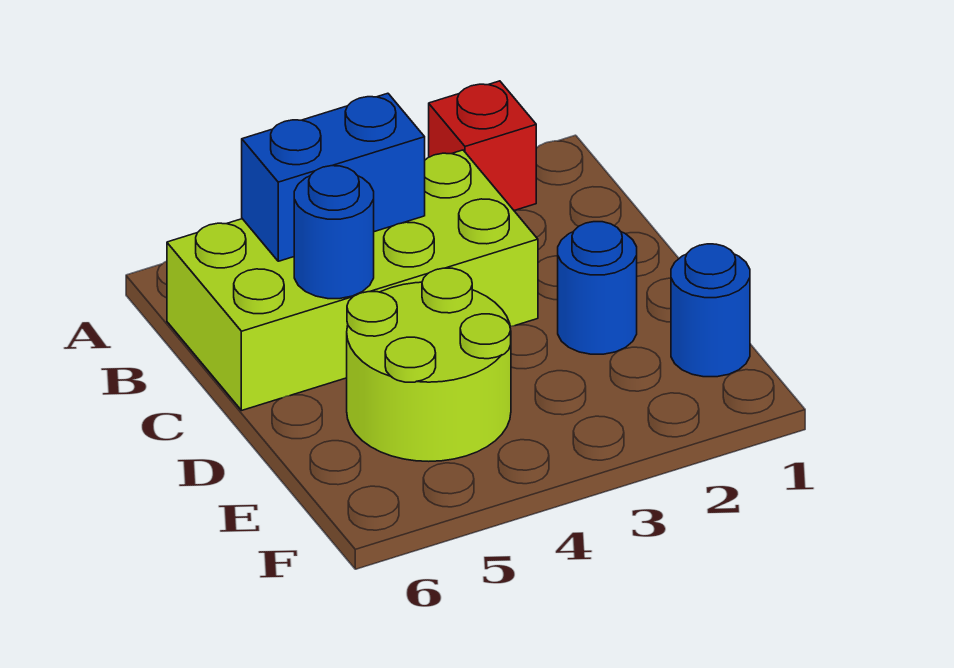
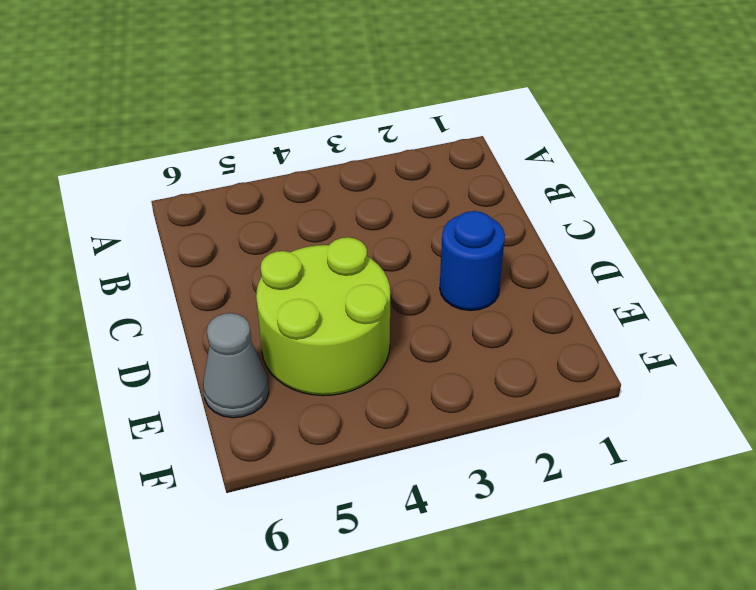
grey cone E6 level 1 -> none
none -> red brick A2 level 1
none -> lime brick B3:C6 level 1

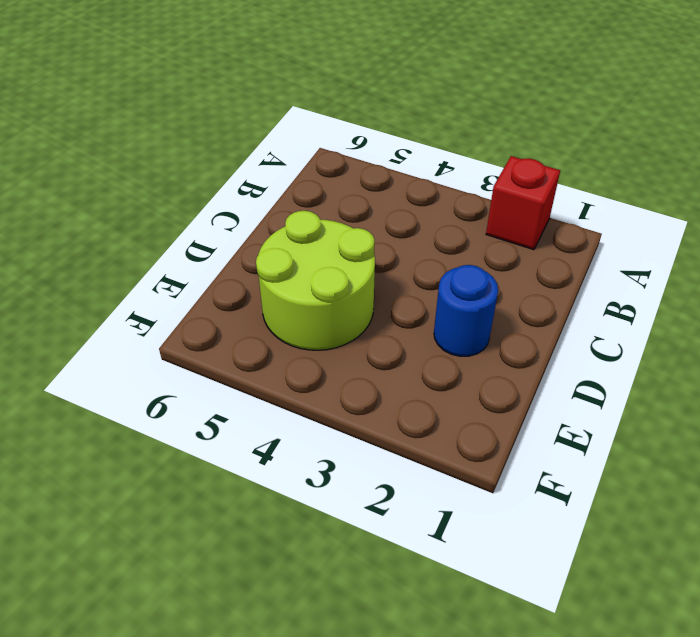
none -> lime brick B3:C6 level 1
none -> blue round brick E1 level 1

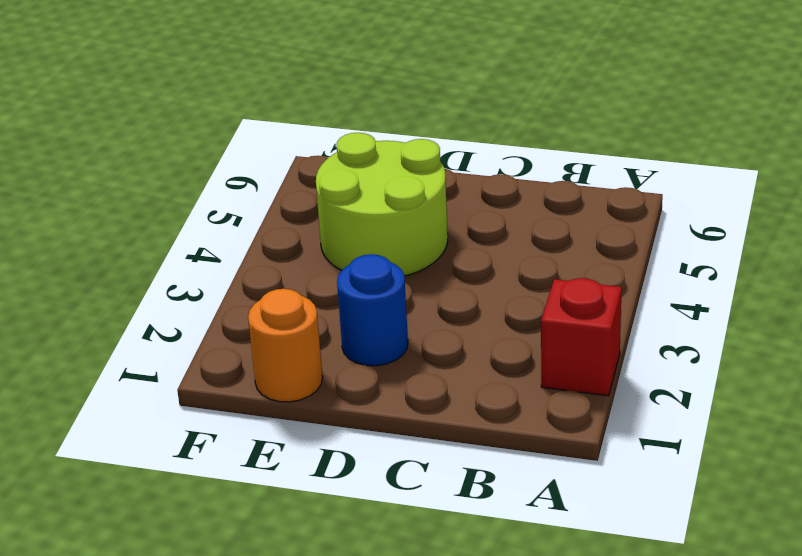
orange round brick E1 level 1 -> blue round brick E1 level 1
none -> lime brick B3:C6 level 1
none -> blue brick B4:B5 level 2

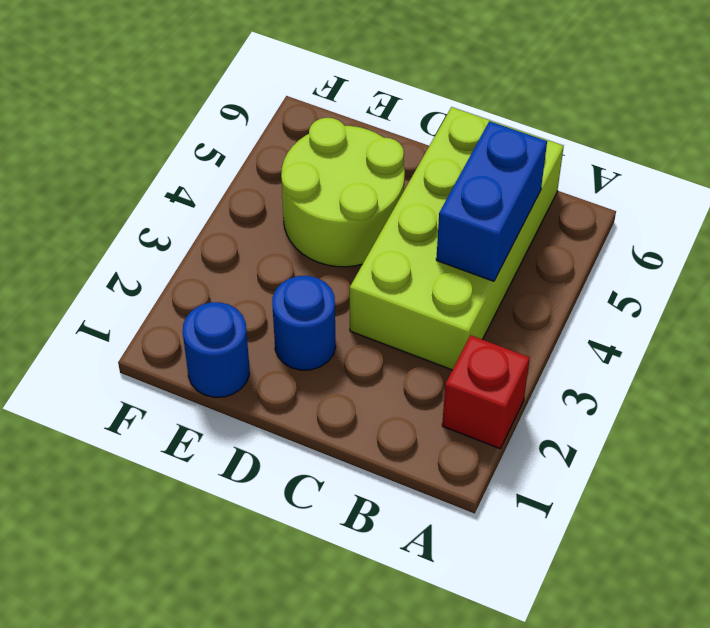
none -> blue round brick C5 level 2

